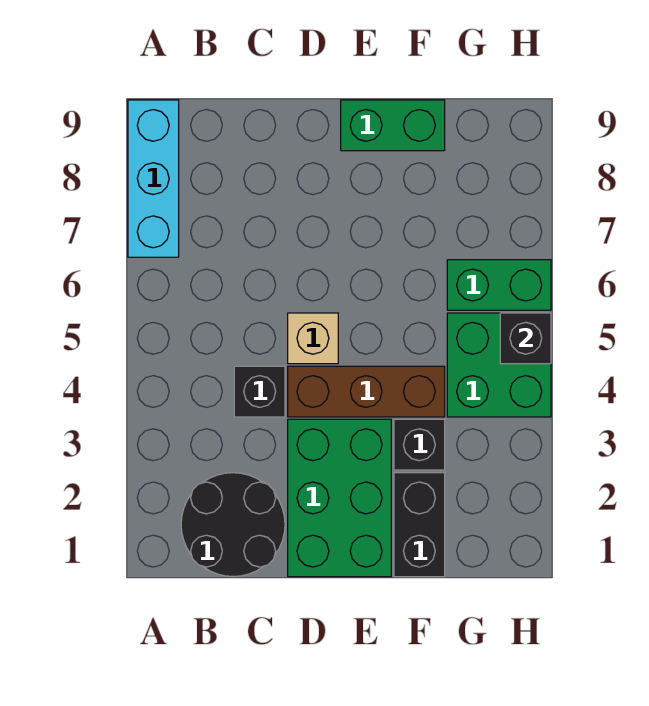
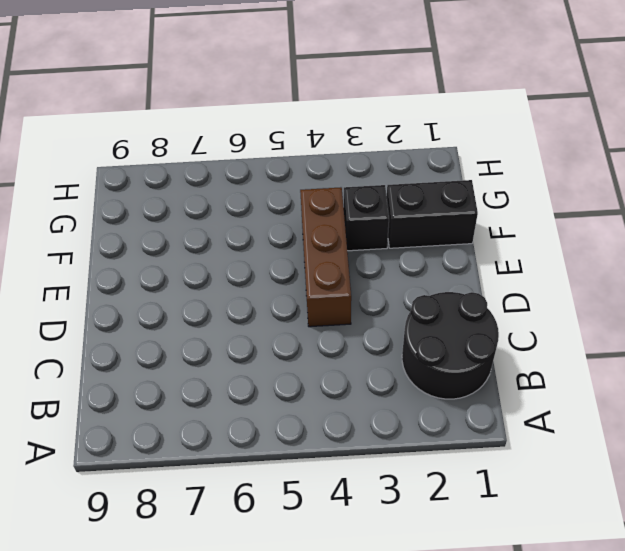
none -> cyan brick A7:A9 level 1
none -> black brick C4 level 1
none -> green brick D1:E3 level 1

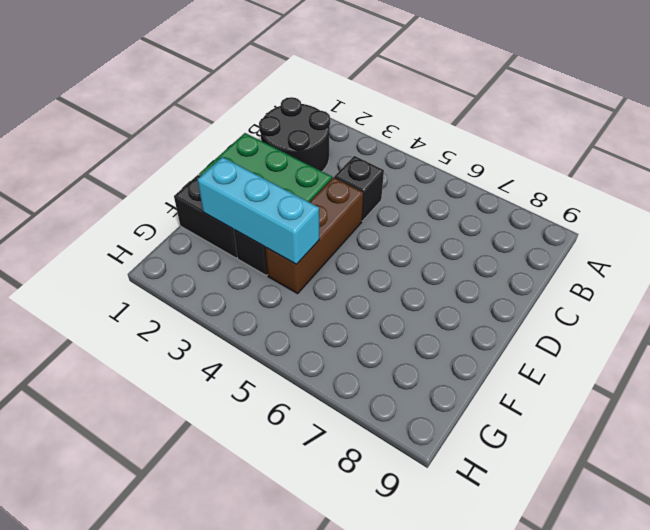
cyan brick F2:F4 level 2 -> cyan brick A7:A9 level 1
none -> tan brick D5 level 1
none -> green brick E9:F9 level 1
none -> green brick G4:H5 level 1

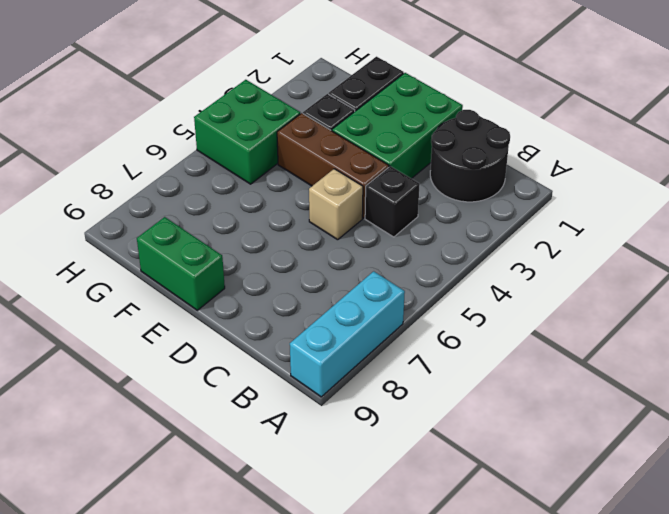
none -> green brick G6:H6 level 1
none -> black brick H5 level 2

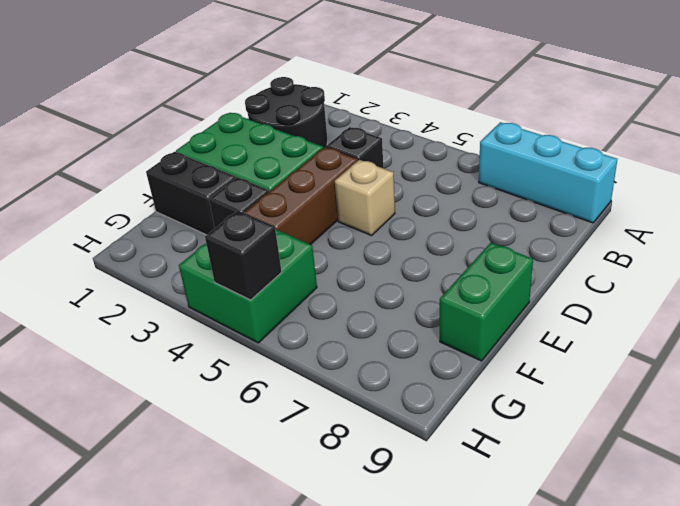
none -> green brick G6:H6 level 1

